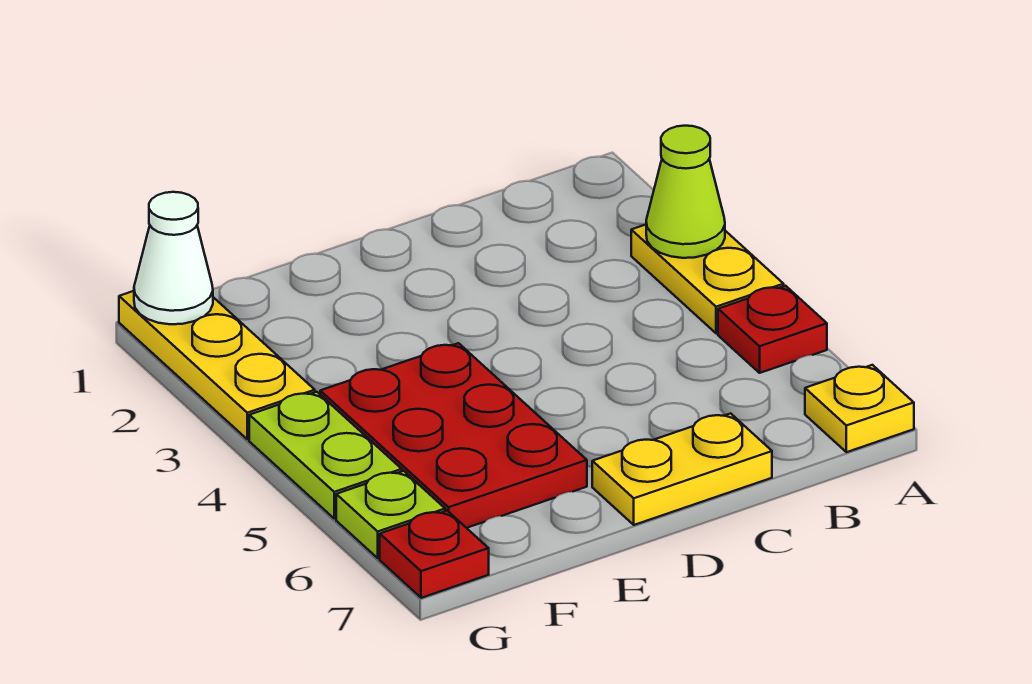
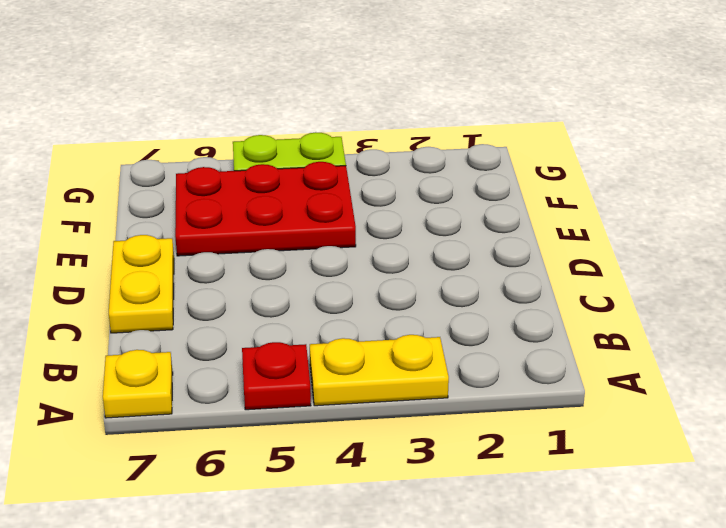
none -> yellow plate G1:G3 level 1
none -> lime plate G6 level 1

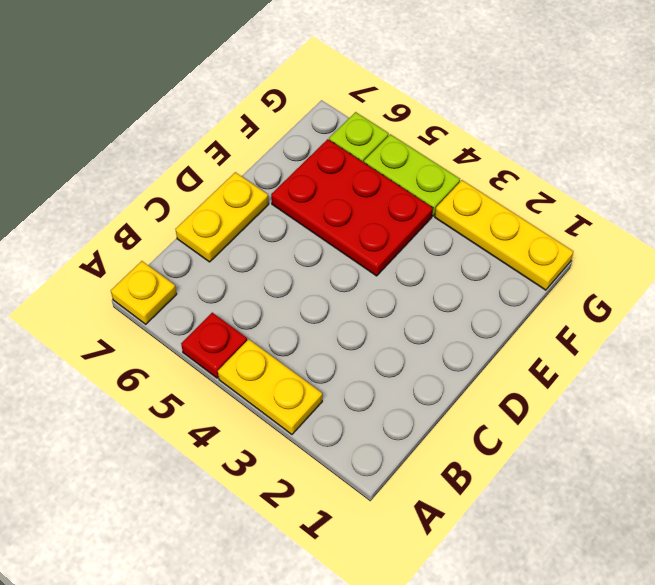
none -> red plate G7 level 1
none -> lime cone A3 level 2

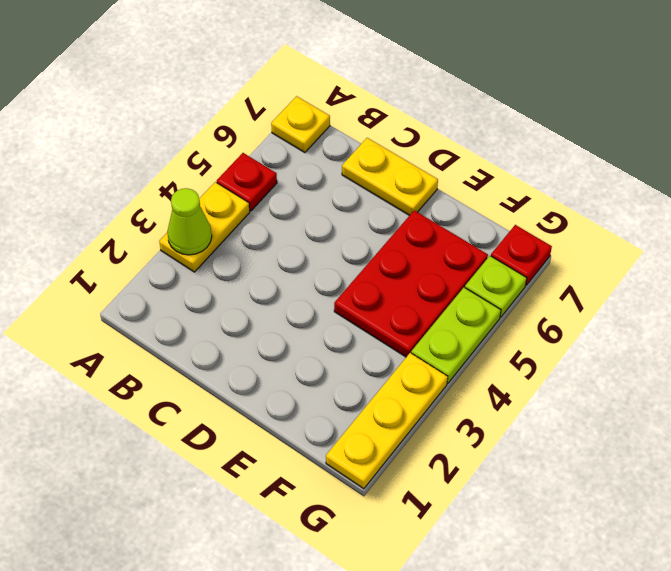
none -> white cone G1 level 2

